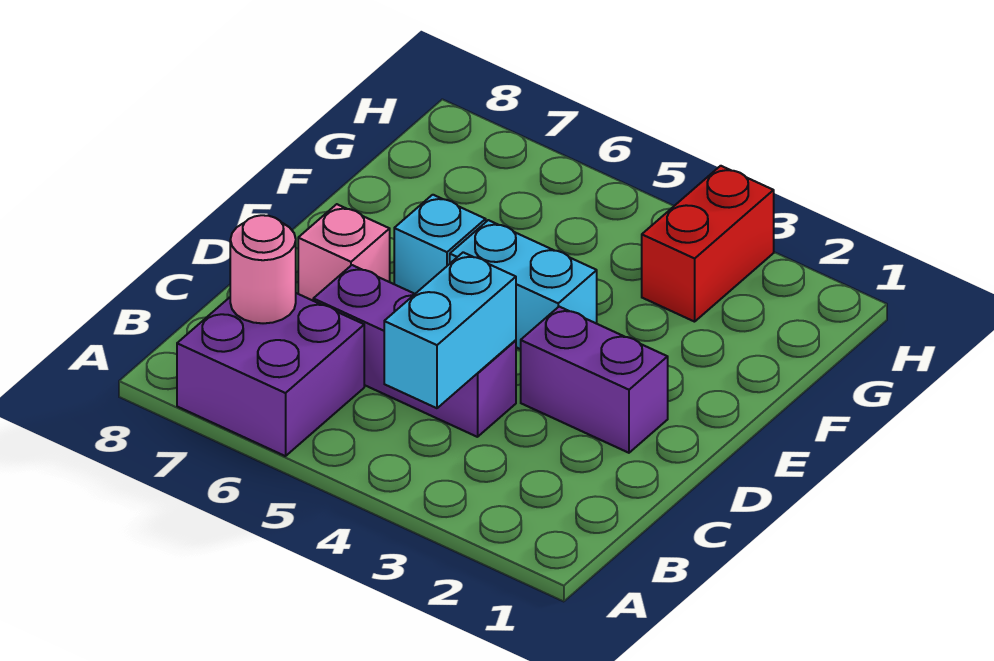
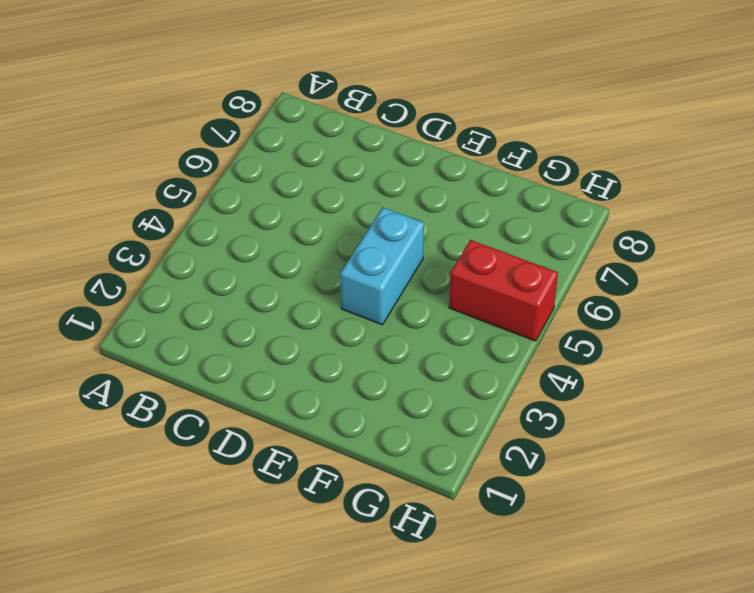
red brick G5:H5 level 1 -> red brick G3:H3 level 1
none -> purple brick A6:B7 level 1
none -> purple brick C4:C6 level 1

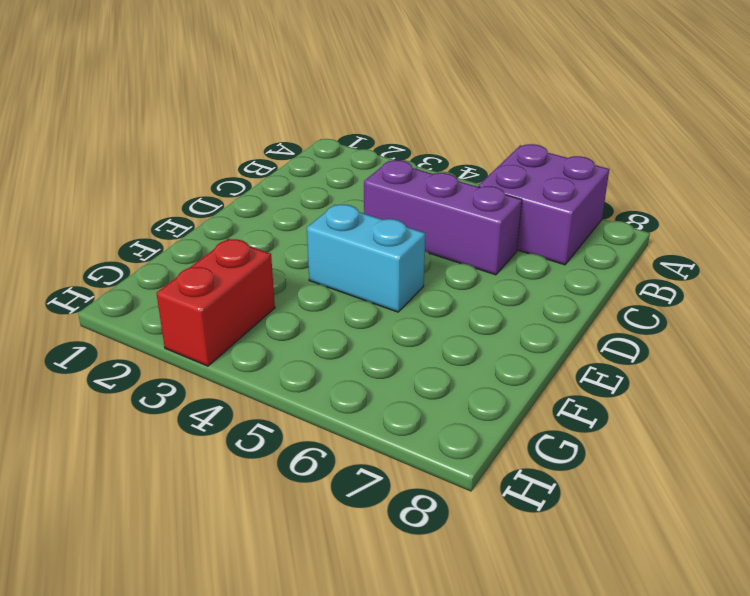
none -> purple brick D2:D3 level 1
none -> pink brick D7 level 1

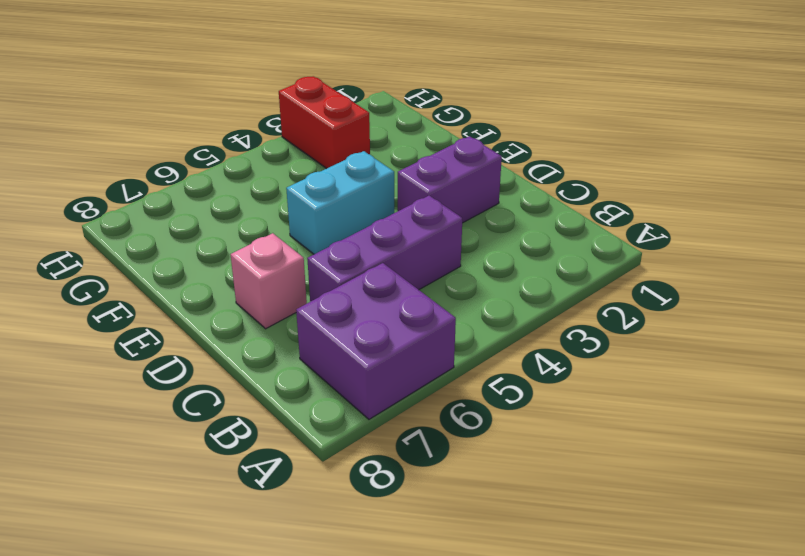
none -> cyan brick E6 level 1
none -> cyan brick B4:C4 level 2

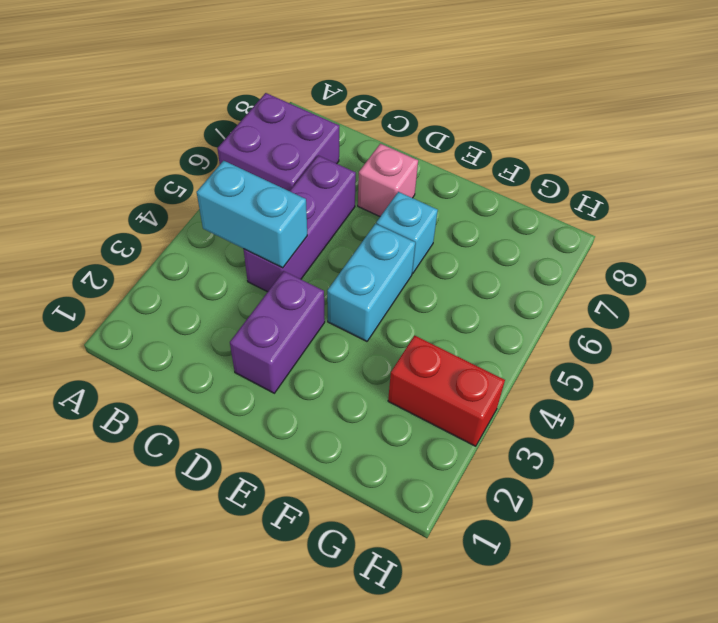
none -> pink round brick B7 level 2

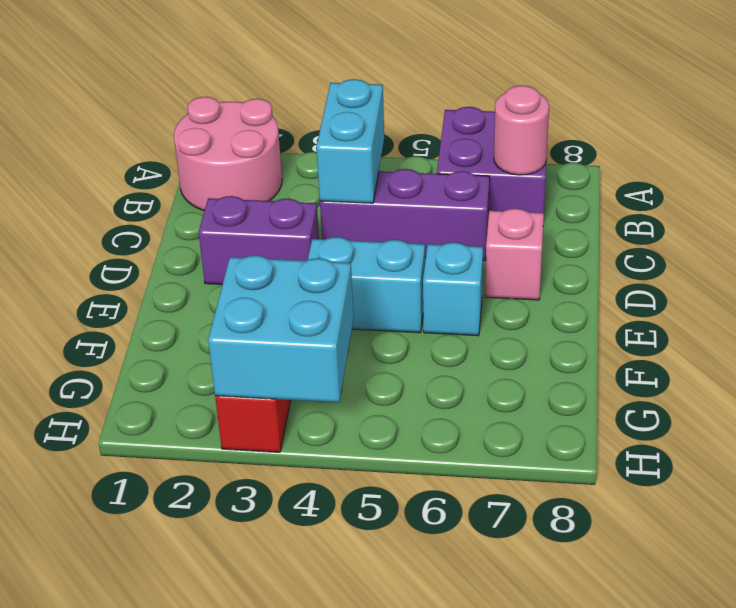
pink round brick A1:B2 level 1 -> none
cyan brick G3:H4 level 2 -> none

